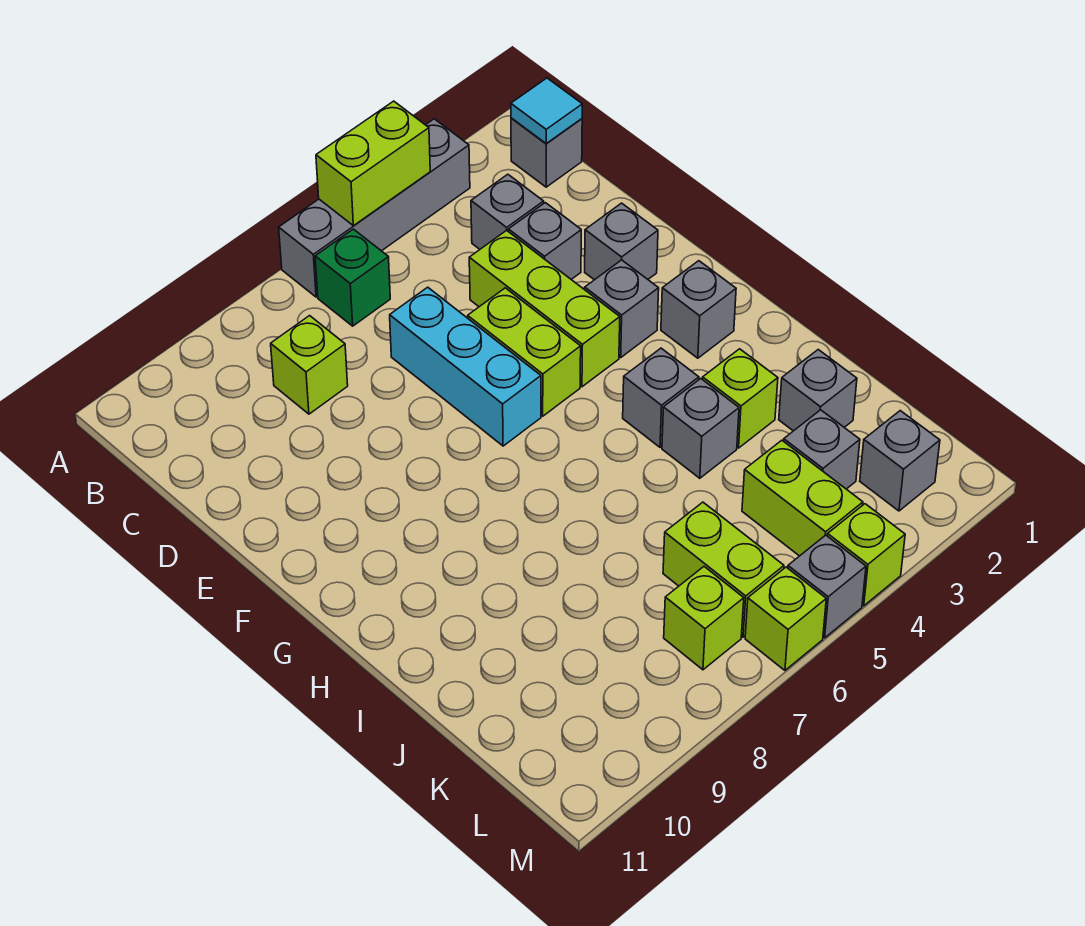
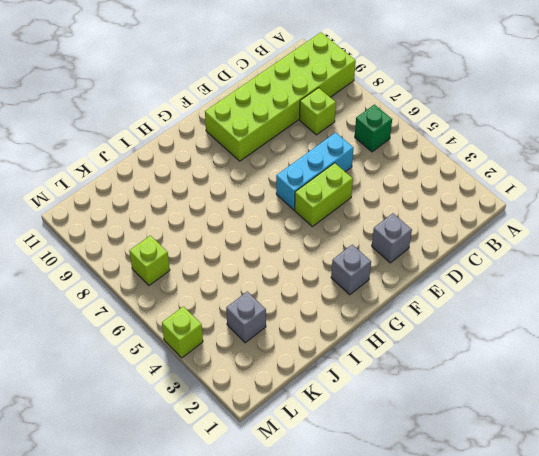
lime brick A9:F10 level 1 -> none
none -> grey brick A3:A6 level 1
none -> grey brick B1 level 1
none -> grey brick C3 level 1

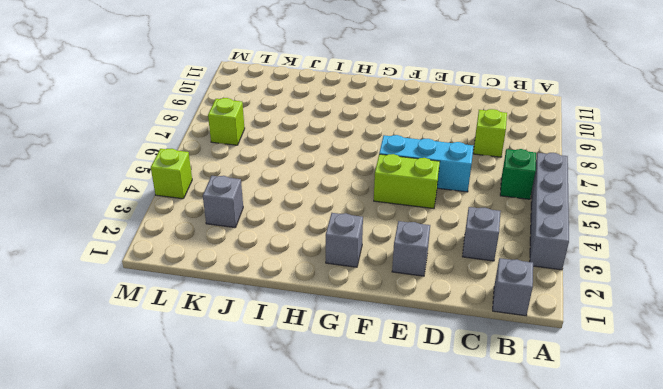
none -> grey brick D3 level 1
none -> lime brick D4:F4 level 1
none -> grey brick F3 level 1

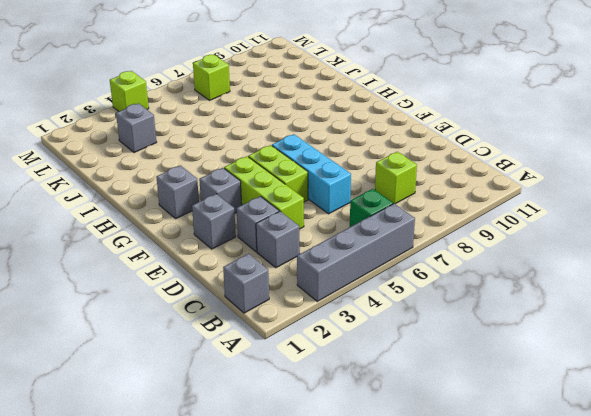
none -> grey brick H4 level 1
none -> lime brick I3 level 1
none -> grey brick I4 level 1

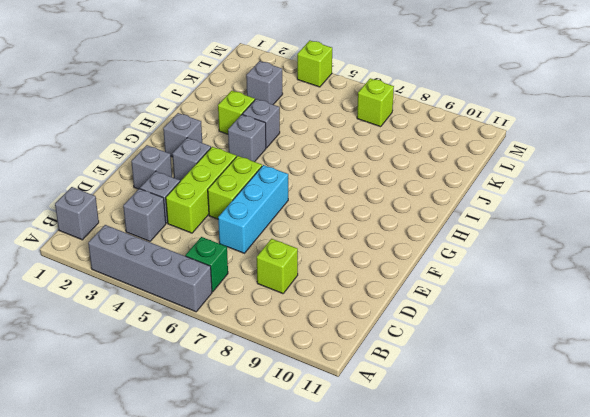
none -> grey brick J2 level 1
none -> lime brick K4:L4 level 1
none -> lime brick K6:L6 level 1

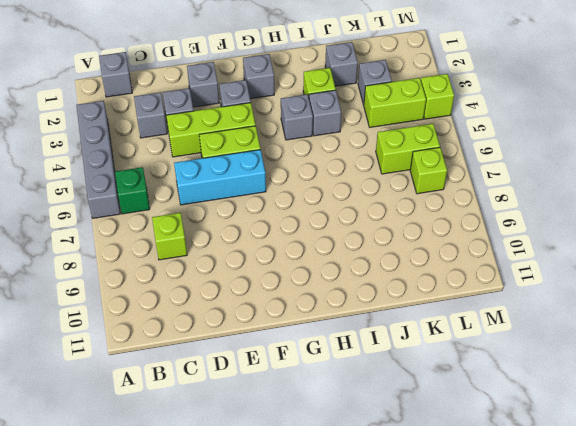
none -> grey brick L2 level 1
none -> grey brick M5 level 1
none -> lime brick M6 level 1

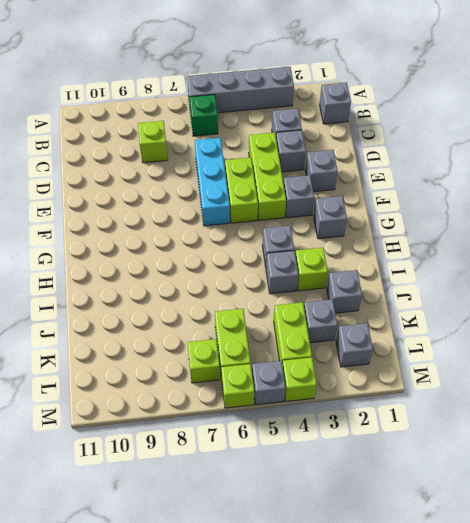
none -> lime brick A4:A5 level 2
none -> cyan tile B1 level 2

